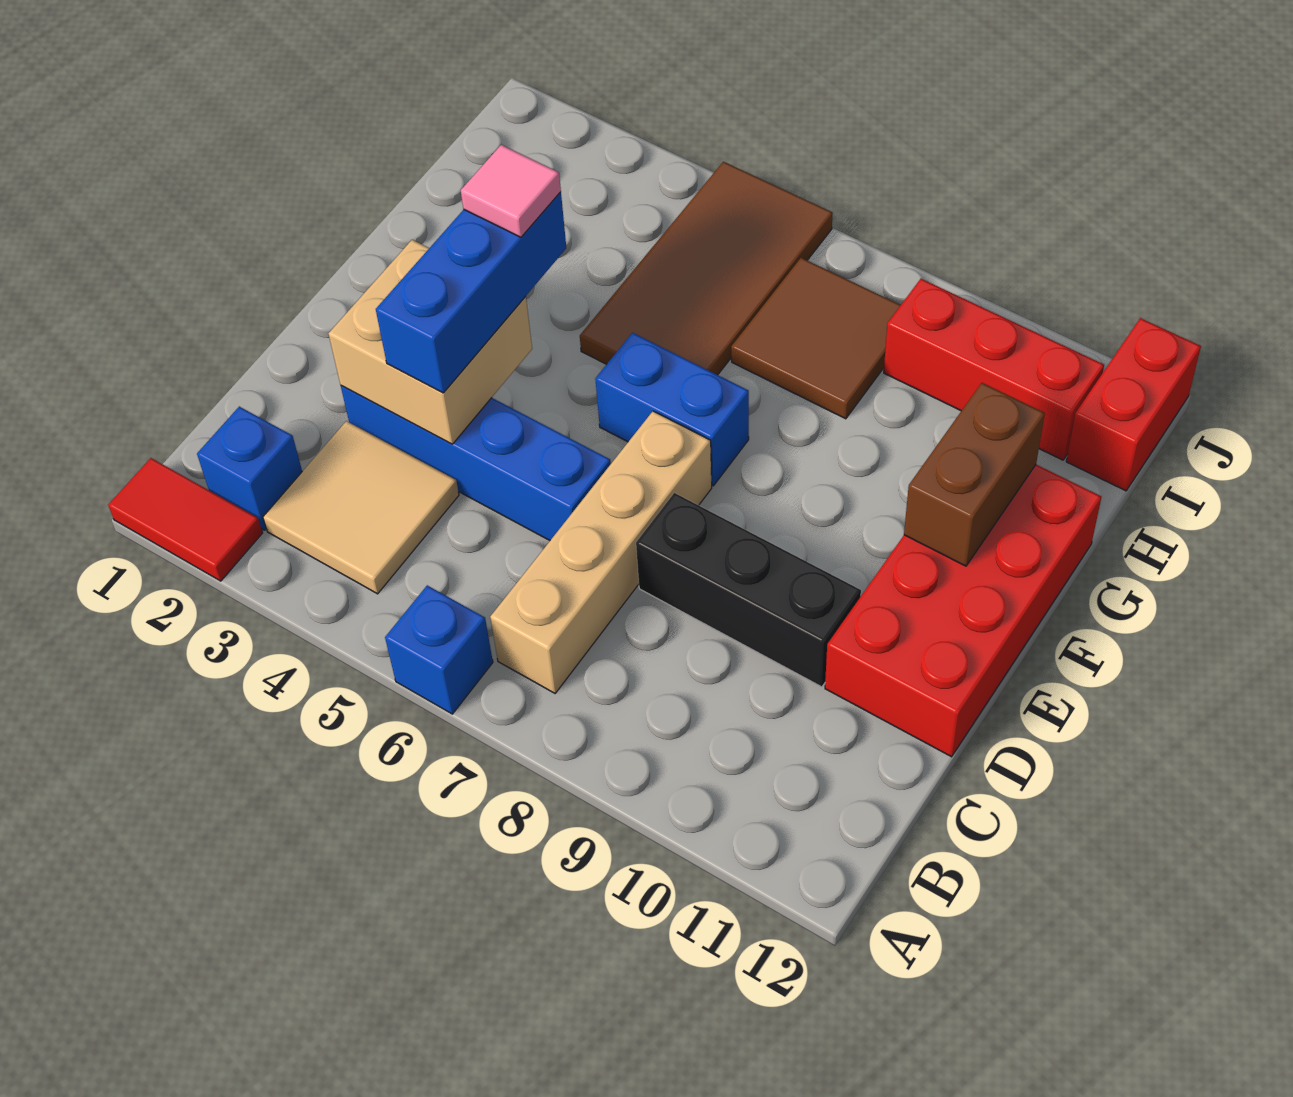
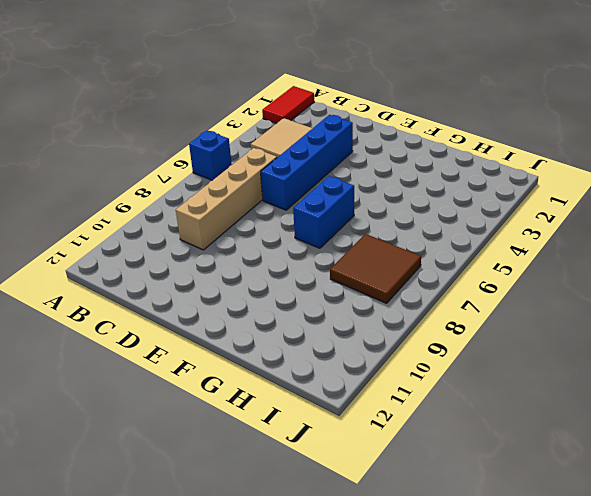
tan brick C6:C9 level 1 -> tan brick B7:E7 level 1
none -> blue brick B2 level 1
none -> black brick D8:D10 level 1
none -> red brick D11:G12 level 1

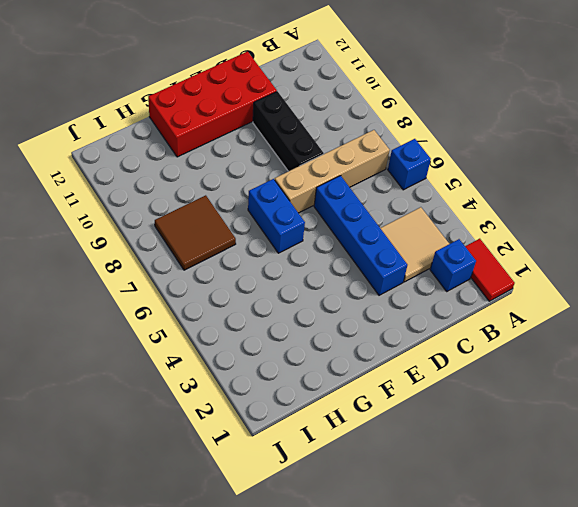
none -> brown tile G5:J6 level 1
none -> red brick I9:I11 level 1
none -> red brick I12:J12 level 1

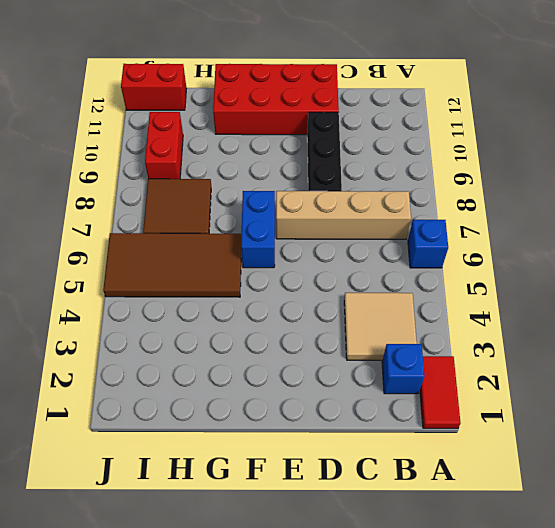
red brick I9:I10 level 1 -> red brick I9:I11 level 1
none -> blue brick D3:D6 level 1
none -> tan brick D3:E4 level 2
none -> brown brick F11:G11 level 2

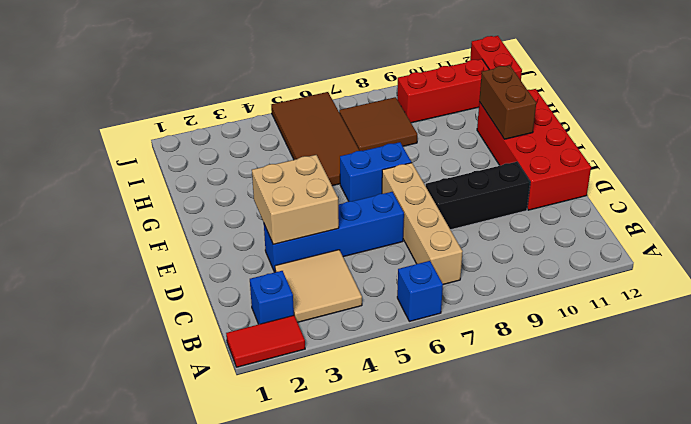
none -> blue brick D4:F4 level 3
none -> pink tile F4 level 4

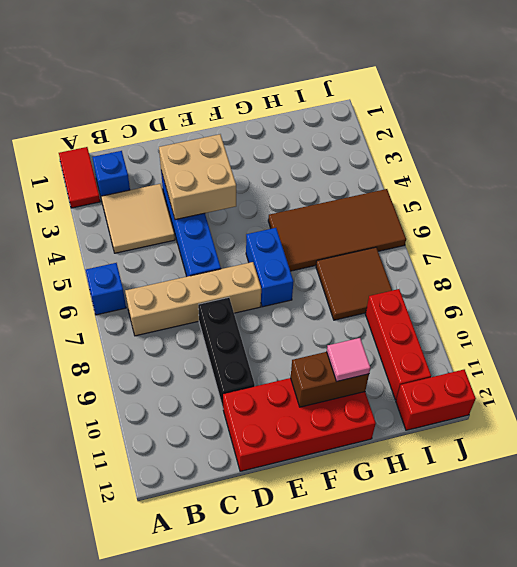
pink tile G11 level 3 -> pink tile F4 level 4
none -> blue brick D4:F4 level 3

